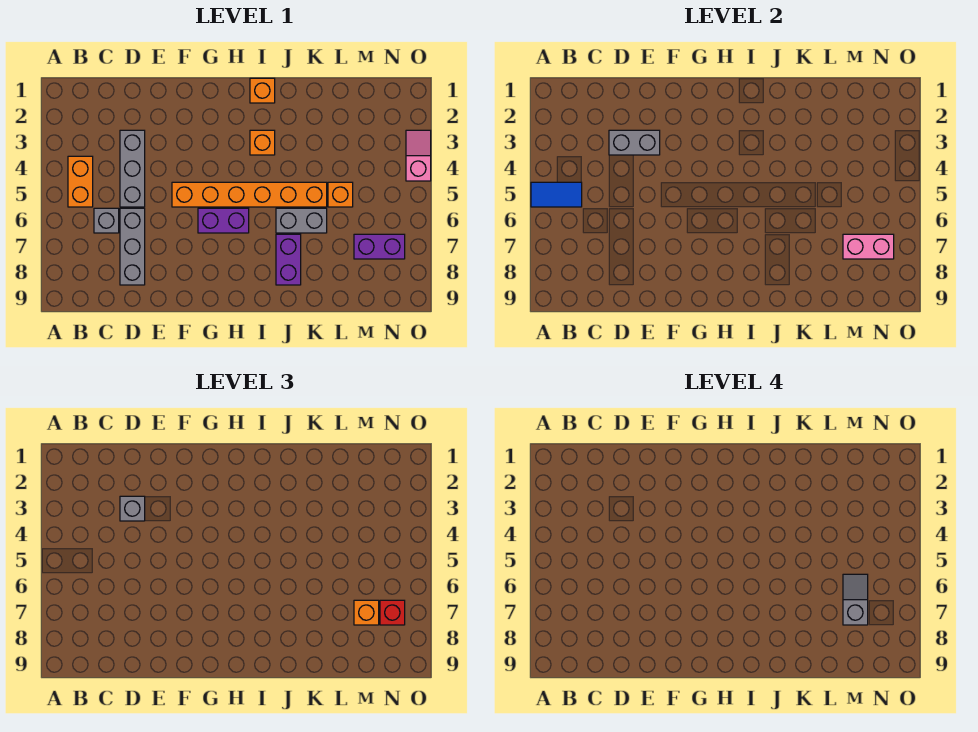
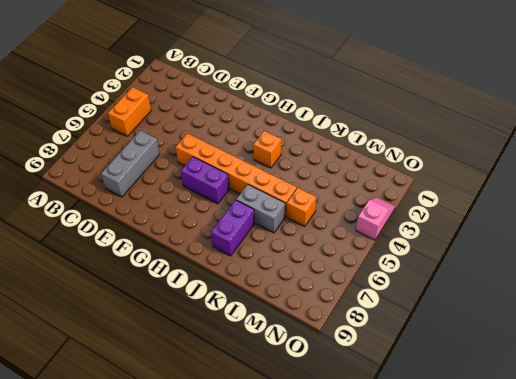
none -> grey brick C6 level 1
none -> grey brick D3:D5 level 1
none -> orange brick I1 level 1

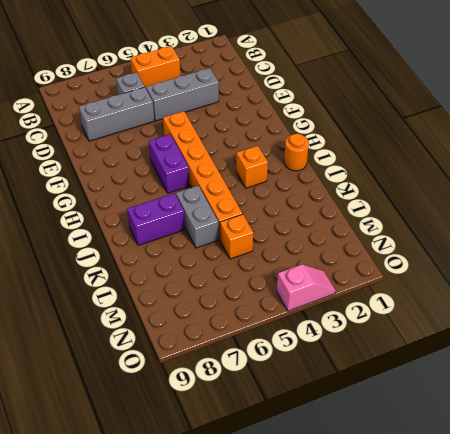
orange round brick I1 level 1 -> orange brick I1 level 1
none -> purple brick M7:N7 level 1
none -> blue tile A5:B5 level 2
none -> grey brick D3:E3 level 2

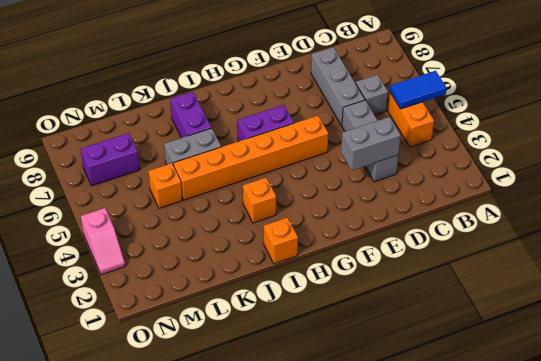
none -> pink brick M7:N7 level 2
none -> grey brick D3 level 3
none -> orange brick M7 level 3

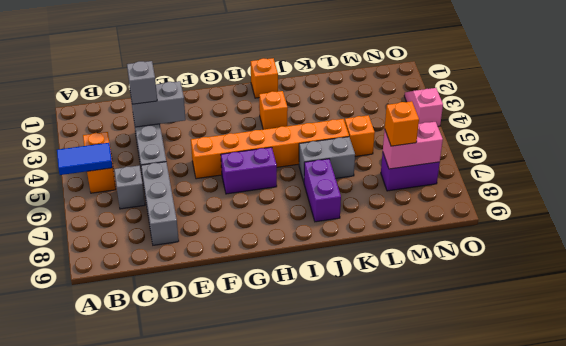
none -> red brick N7 level 3
none -> grey slope M6:M7 level 4 top 7

